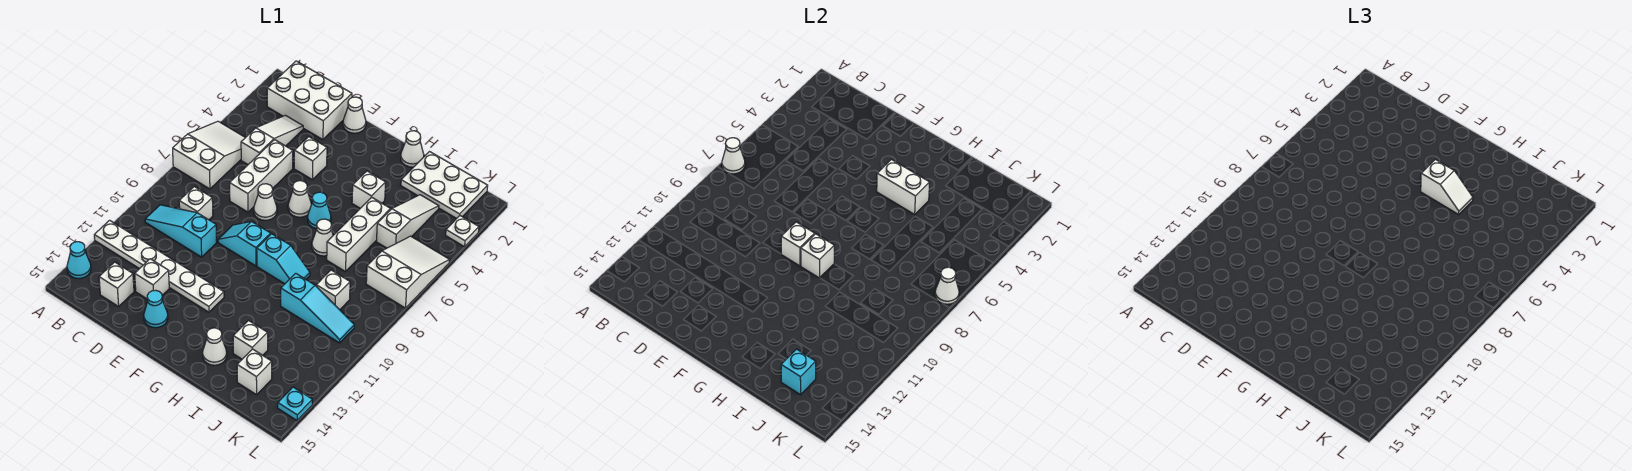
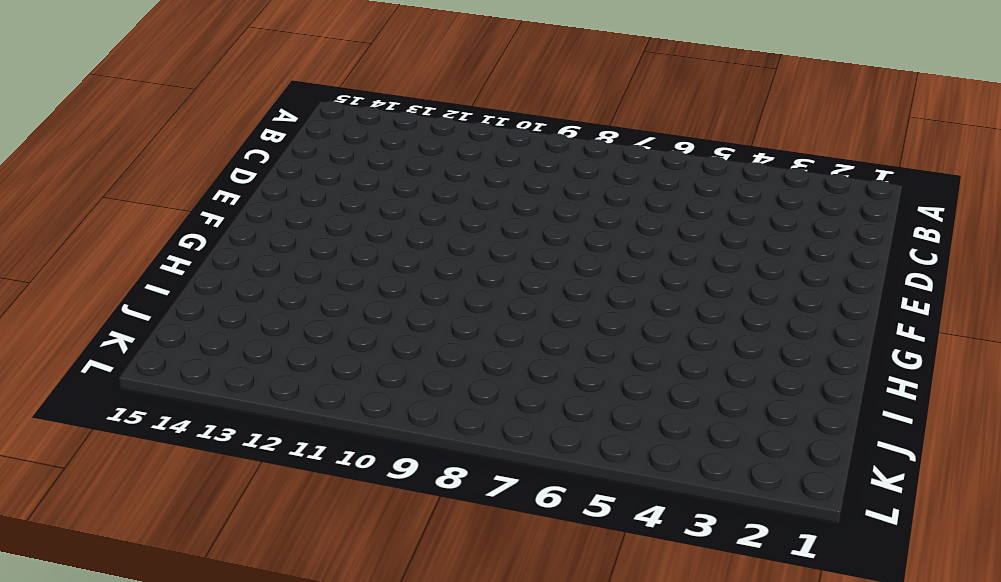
none -> white slope A5:B7 level 1 top 7
none -> white plate A12:F12 level 1
none -> cyan cone A14 level 1
none -> white brick B1:D2 level 1

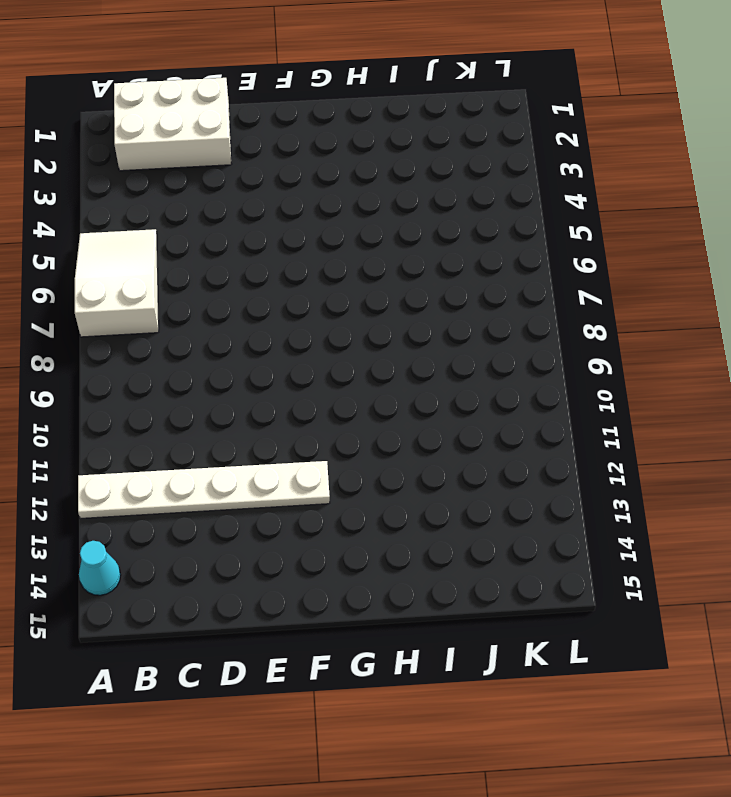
none -> cyan slope B10:D10 level 1 top D
none -> white slope C3:C5 level 1 top 5
none -> white brick C9 level 1
none -> white brick C14 level 1

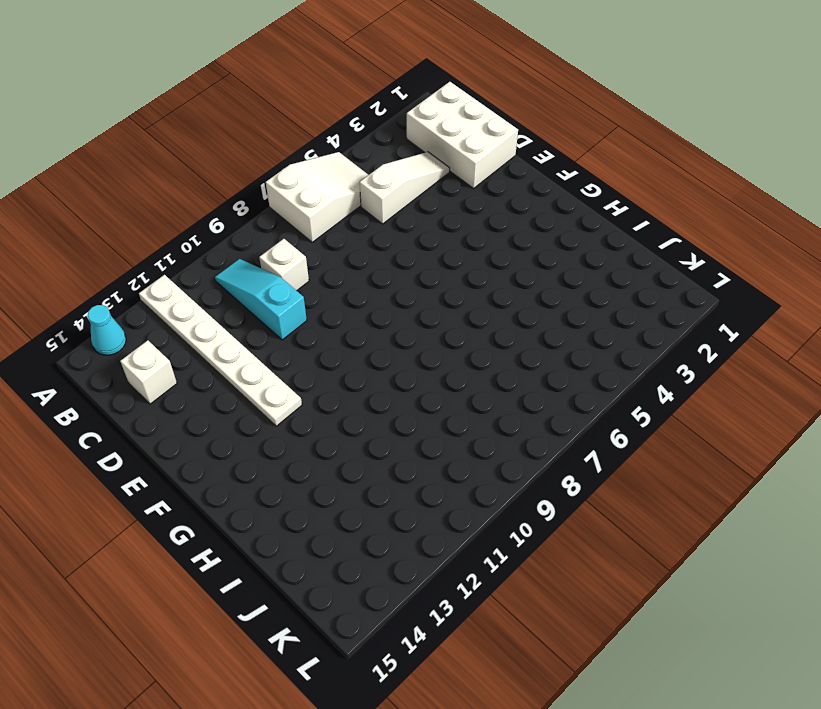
none -> white brick D5:D7 level 1
none -> white brick D13 level 1
none -> white cone E1 level 1
none -> white brick E4 level 1

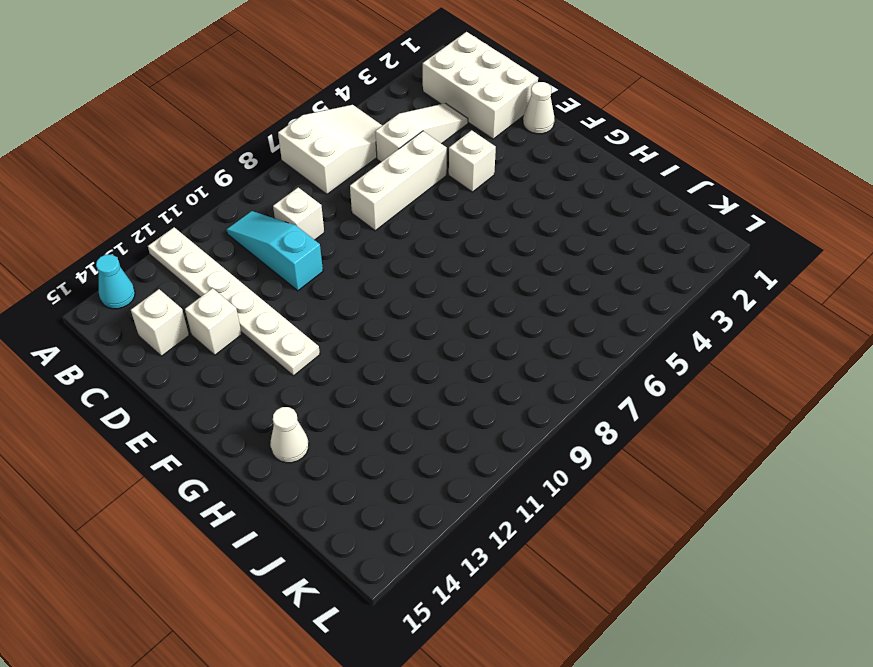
none -> white cone E7 level 1
none -> cyan slope E9:F9 level 1 top F
none -> cyan cone E14 level 1
none -> white cone F6 level 1

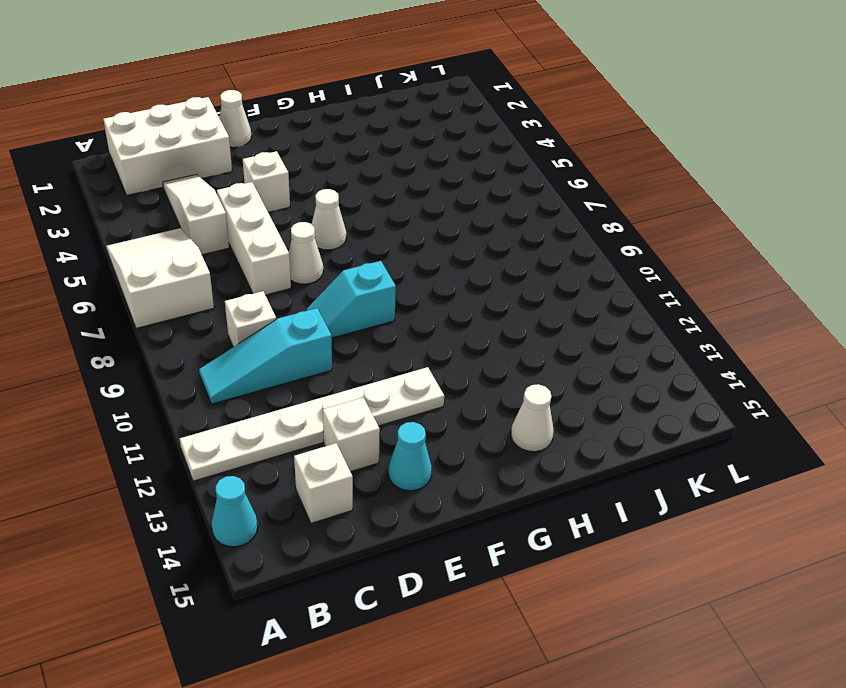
none -> cyan cone G6 level 1
none -> cyan slope G9:H9 level 1 top G
none -> white cone H1 level 1
none -> white brick H4 level 1

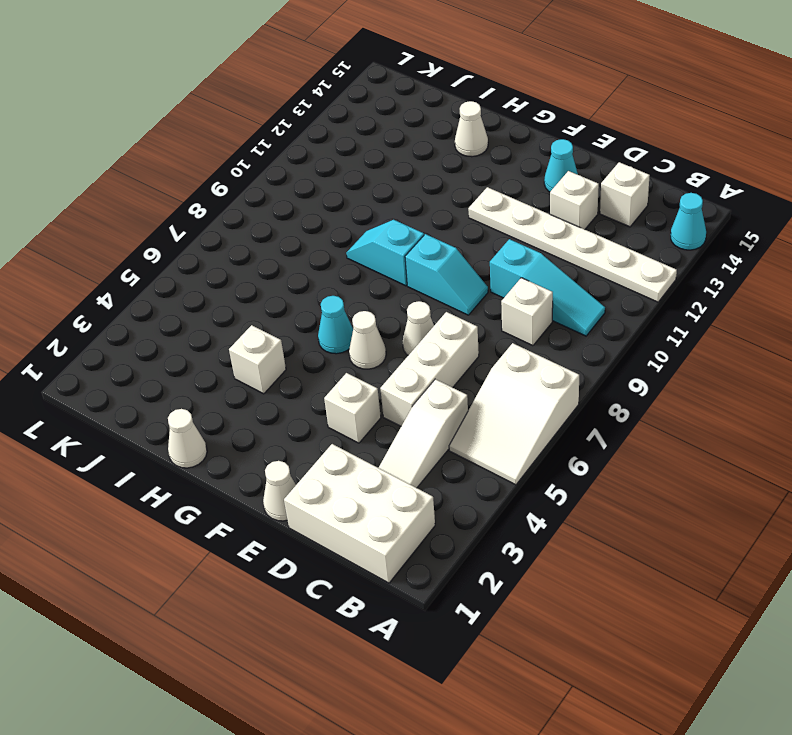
none -> white cone H7 level 1
none -> white plate I1:K2 level 1
none -> white brick I5:I7 level 1
none -> cyan slope I10:K10 level 1 top I

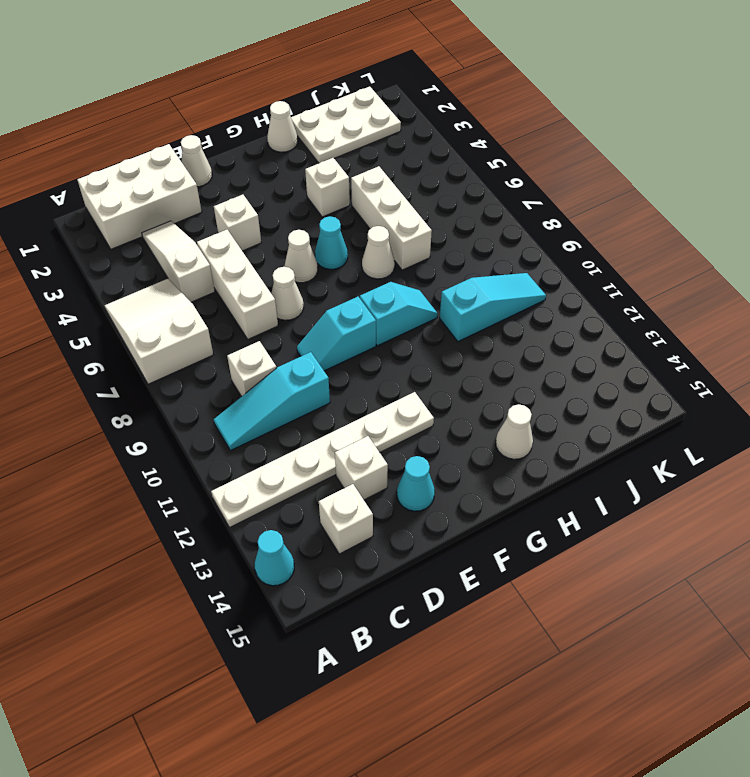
none -> white brick I13 level 1
none -> white slope J3:J5 level 1 top 5
none -> white brick J9 level 1
none -> white brick J14 level 1

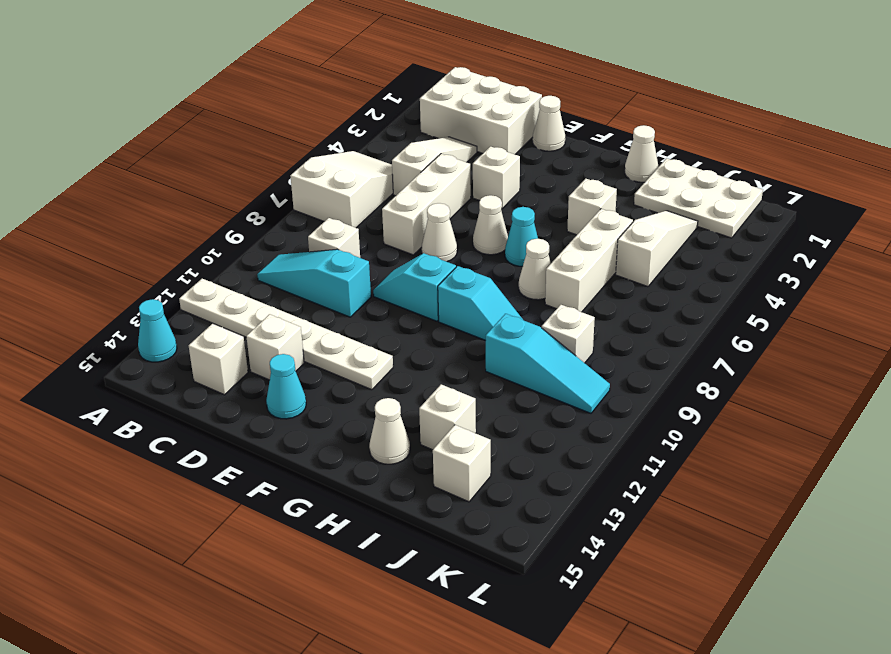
none -> white slope K5:L7 level 1 top 7
none -> white plate L3 level 1
none -> cyan plate L14 level 1
none -> white cone A7 level 2

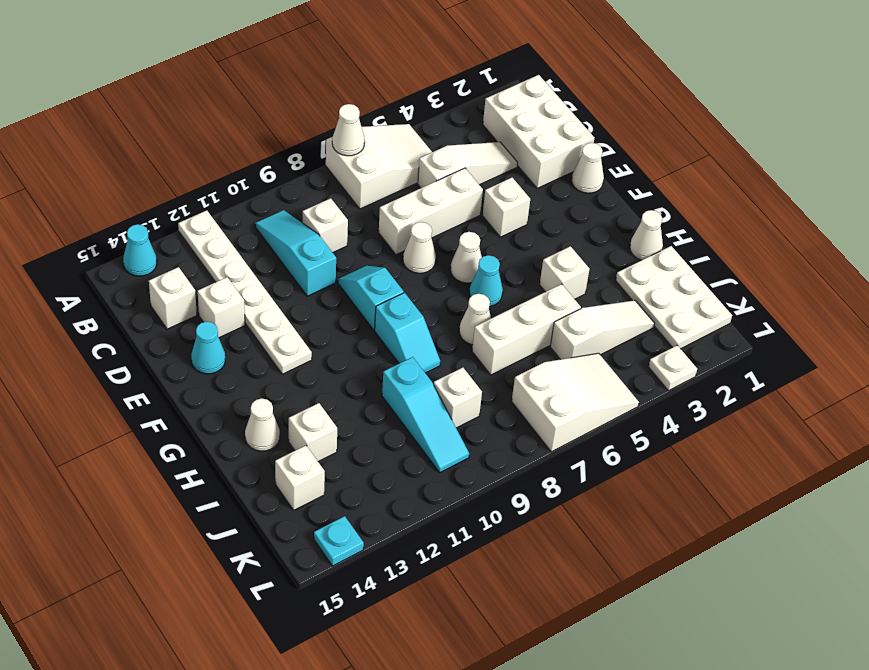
none -> white brick F9 level 2
none -> white brick G4:H4 level 2
none -> white brick G9 level 2
none -> cyan brick J14 level 2

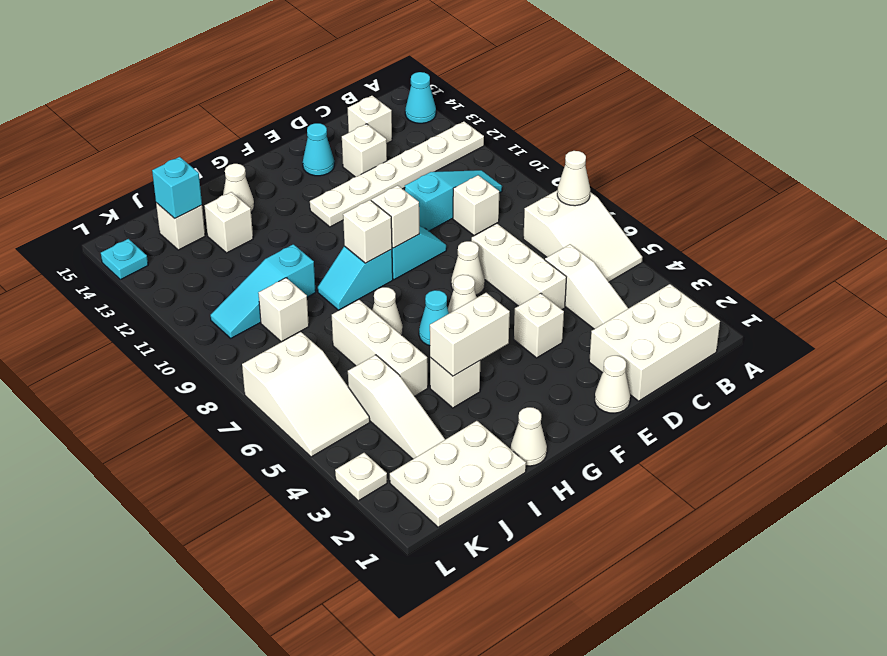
none -> white cone L7 level 2
none -> white slope G4:H4 level 3 top G

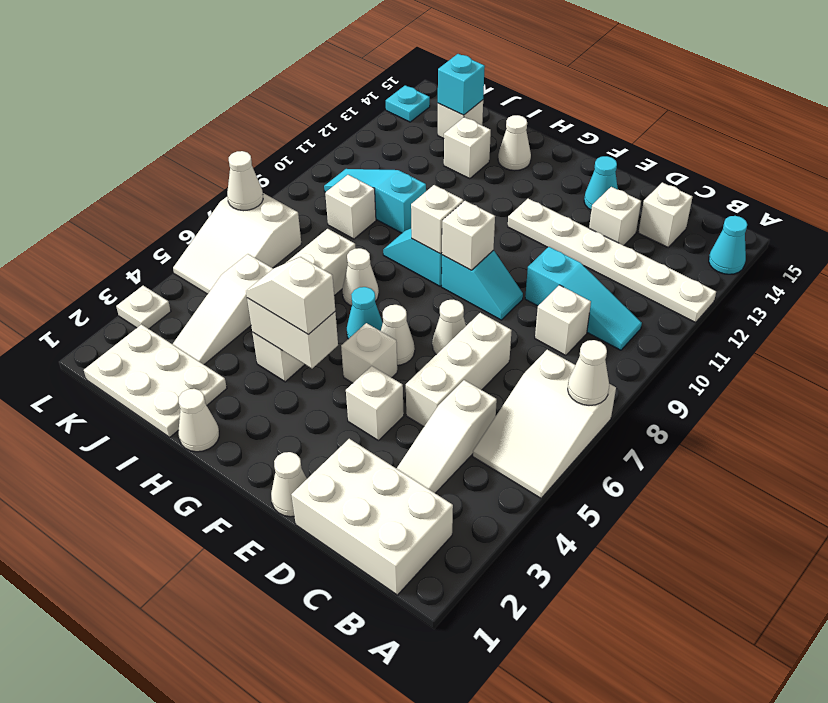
white brick F5 level 1 -> none

